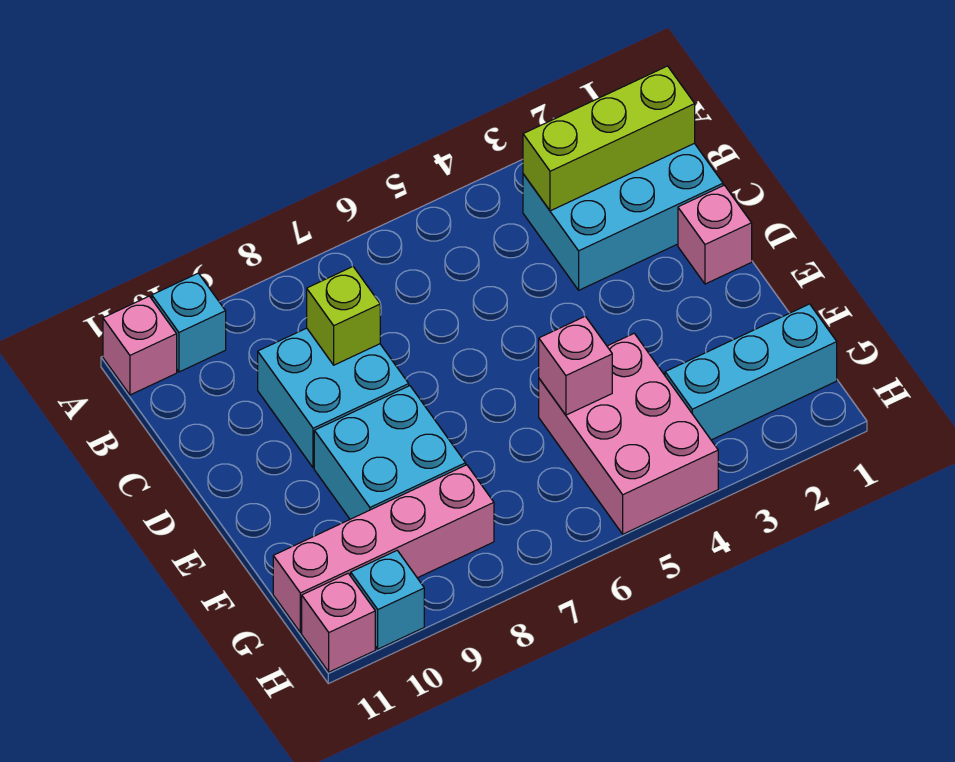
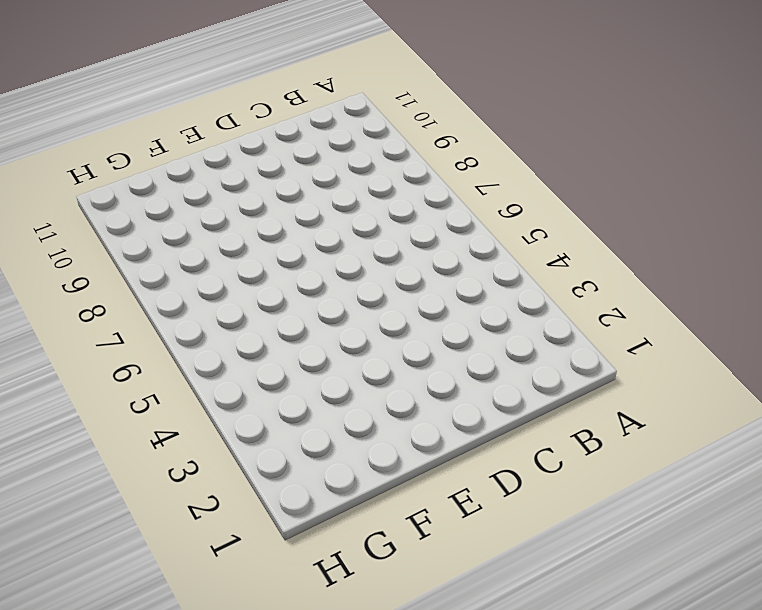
none -> cyan brick A10 level 1
none -> pink brick A11 level 1
none -> cyan brick B1:C3 level 1

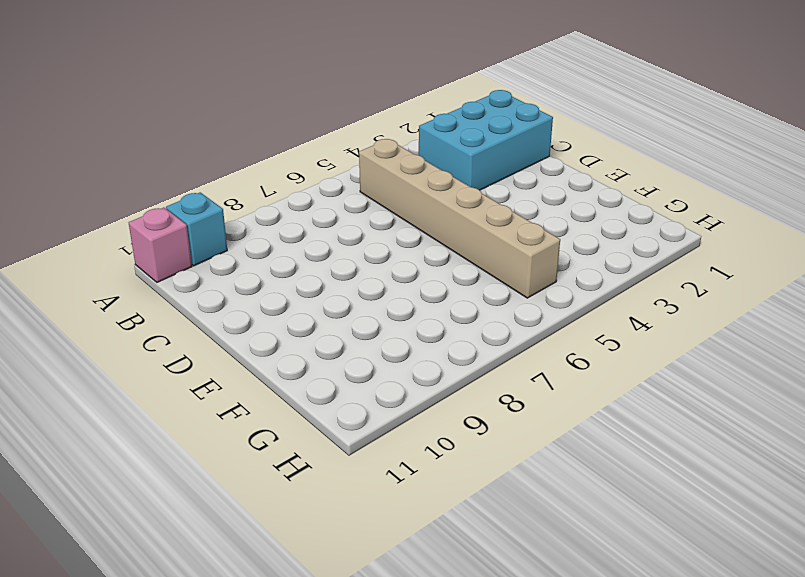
tan brick B5:G5 level 1 -> pink brick F4:H5 level 1
none -> cyan brick C8:D9 level 1
none -> pink brick D1 level 1
none -> cyan brick E8:F9 level 1

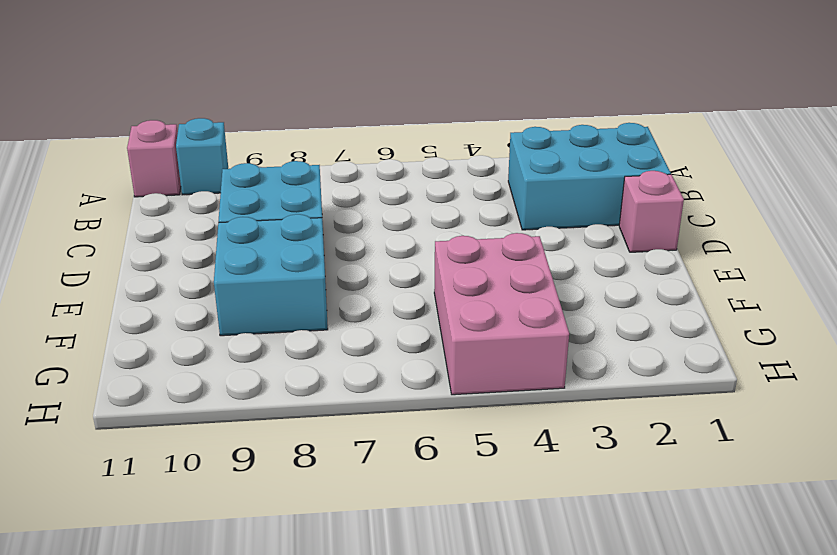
none -> cyan brick G1:G3 level 1
none -> pink brick G8:G11 level 1
none -> cyan brick H10 level 1

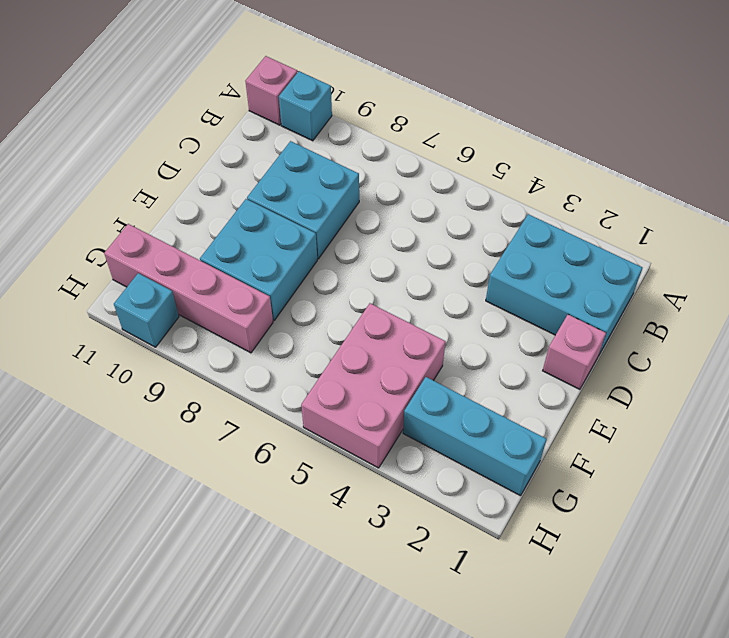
none -> pink brick H11 level 1
none -> lime brick B1:B3 level 2
none -> lime brick C8 level 2

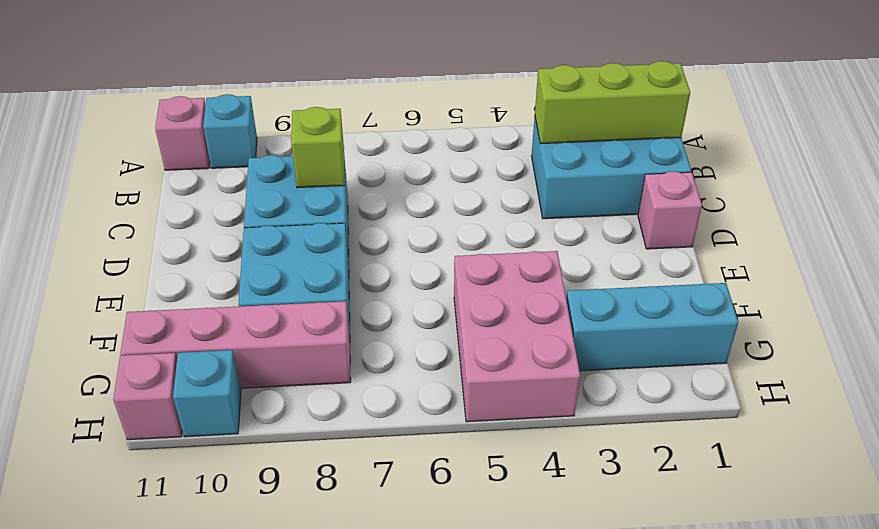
none -> pink brick F5 level 2

